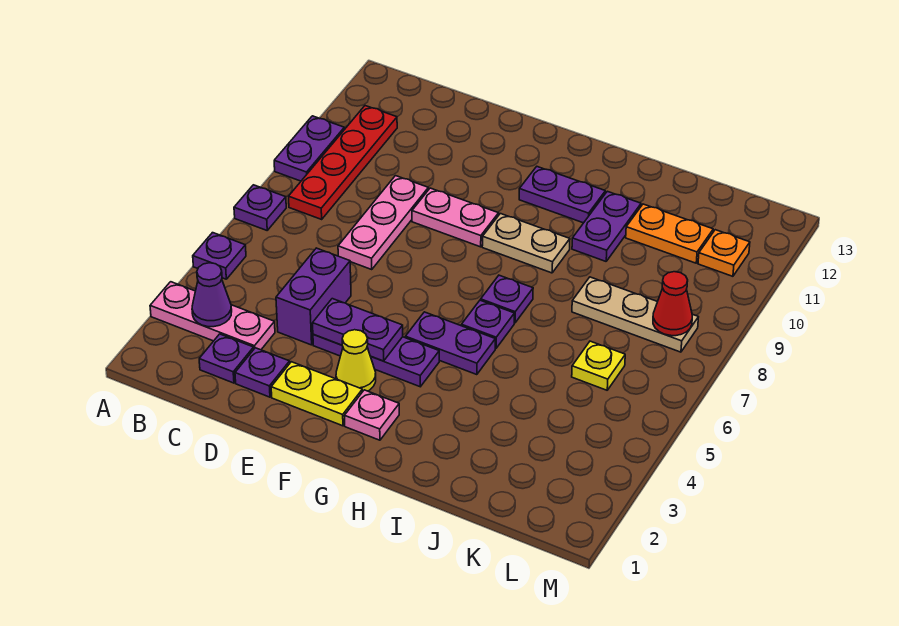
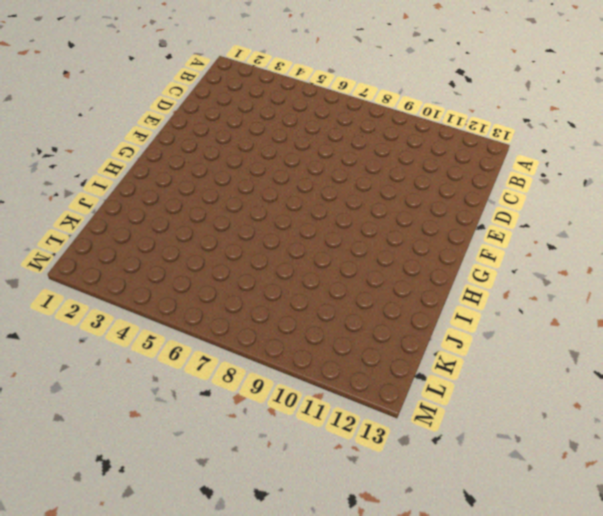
none -> pink plate A3:C3 level 1
none -> purple plate A5 level 1
none -> purple plate A7 level 1

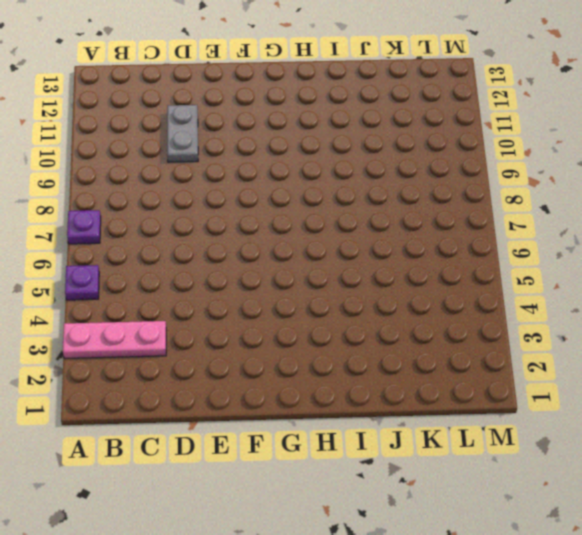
grey plate D10:D11 level 1 -> none
none -> purple plate A9:A10 level 1
none -> red plate B8:B11 level 1
none -> purple plate C2 level 1

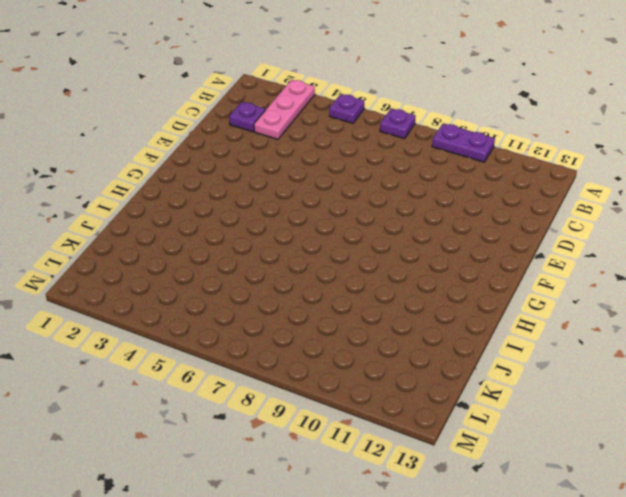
none -> red plate B8:B11 level 1
none -> purple plate D2 level 1
none -> purple brick D4:D5 level 1

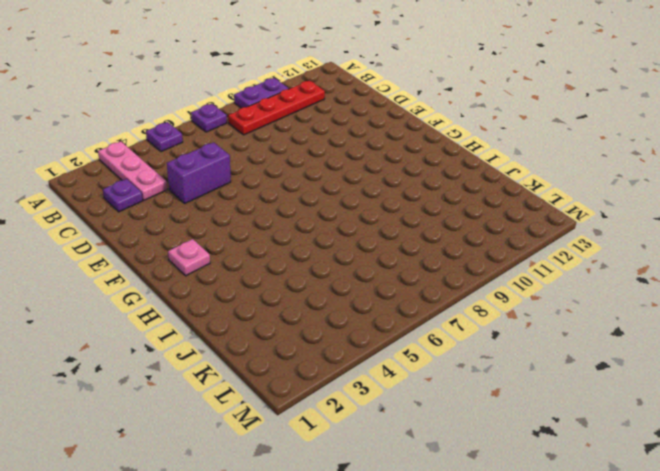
none -> purple plate D2 level 1
none -> pink plate D7:D9 level 1
none -> yellow plate E2:F2 level 1

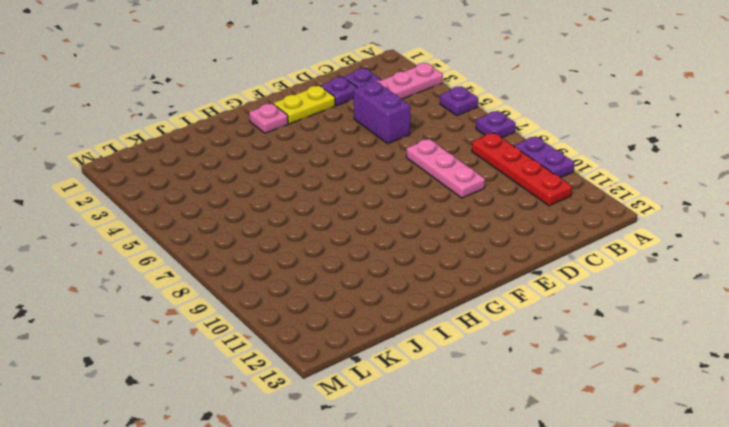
none -> purple plate E4:G4 level 1
none -> pink plate E9:F9 level 1
none -> yellow cone F3 level 1

